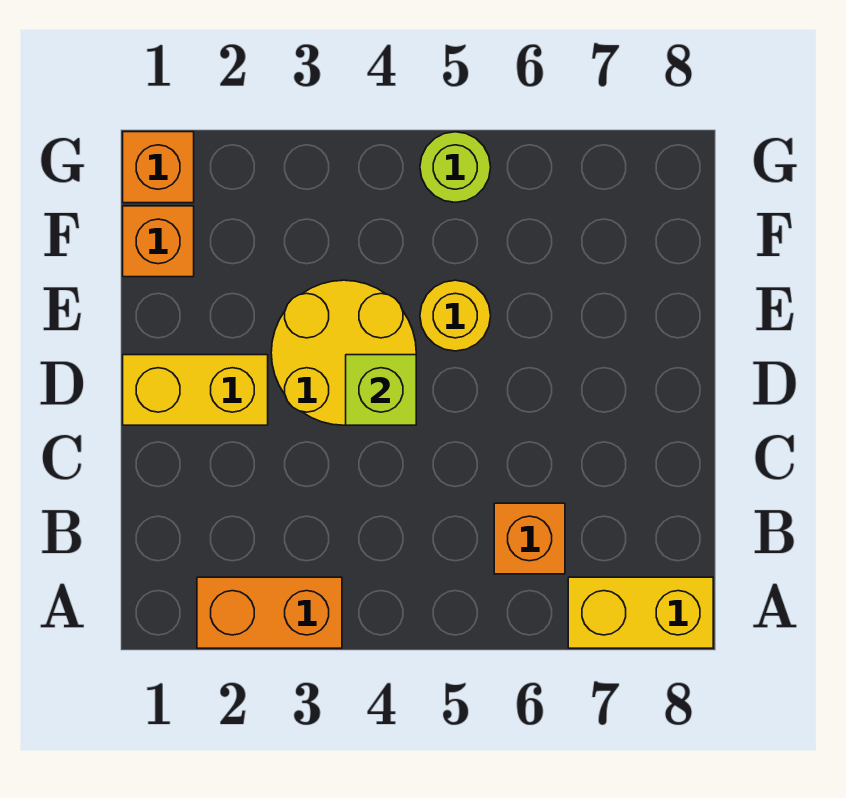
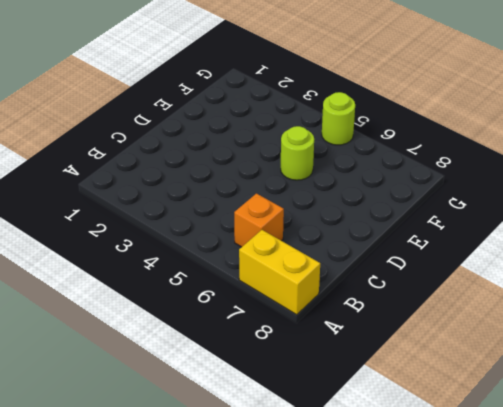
lime round brick E5 level 1 -> yellow round brick E5 level 1
none -> orange brick A2:A3 level 1
none -> yellow brick D1:D2 level 1

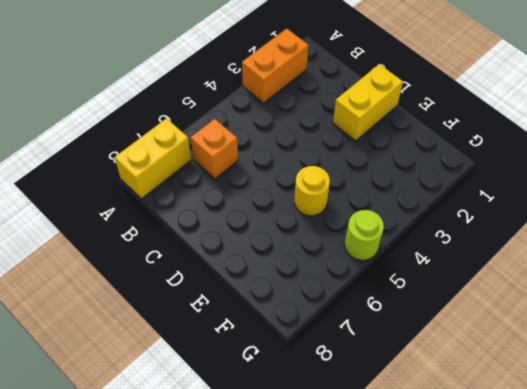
none -> yellow round brick D3:E4 level 1
none -> orange brick F1 level 1

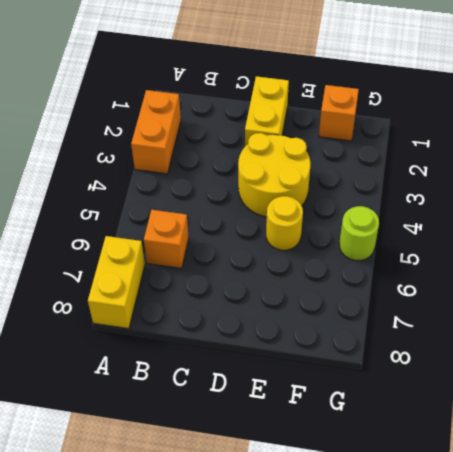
none -> orange brick G1 level 1
none -> lime brick D4 level 2

